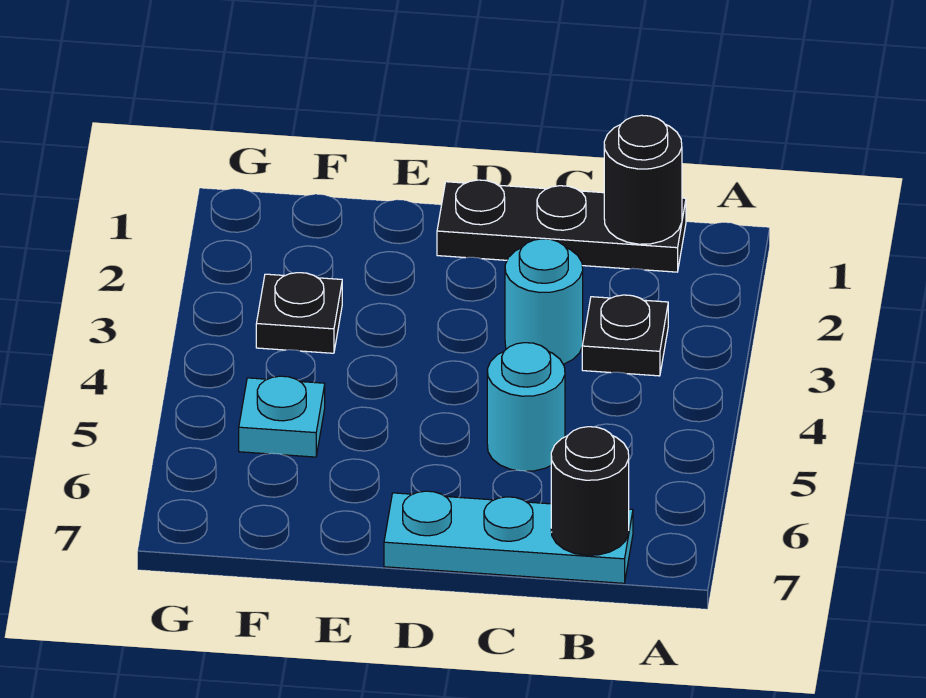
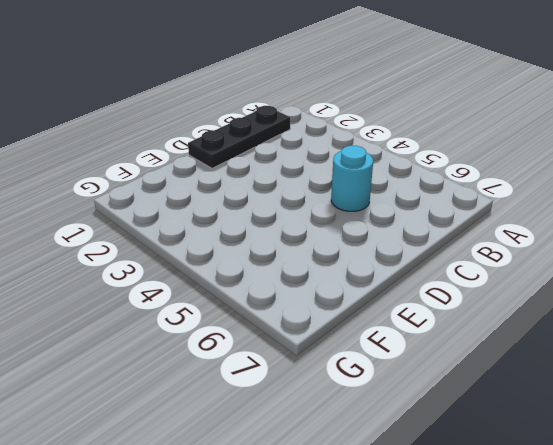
none -> black plate B3 level 1
none -> cyan plate B7:D7 level 1

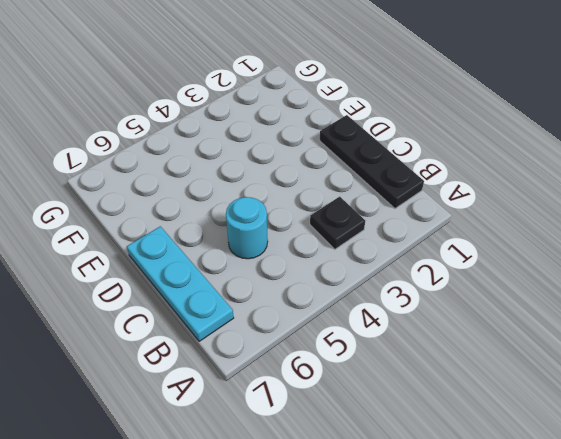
none -> cyan round brick C3 level 1
none -> black plate F3 level 1

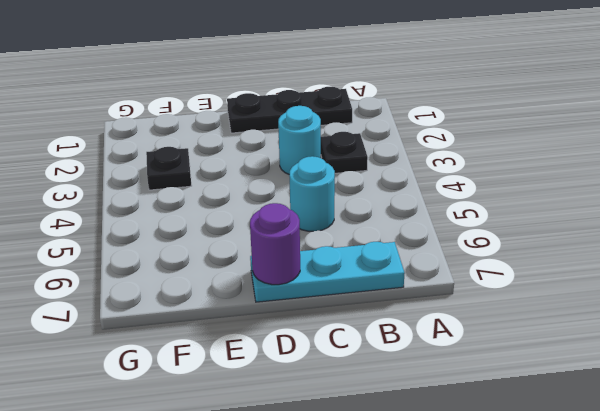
purple round brick D7 level 2 -> none
none -> cyan plate F5 level 1
none -> black round brick B1 level 2

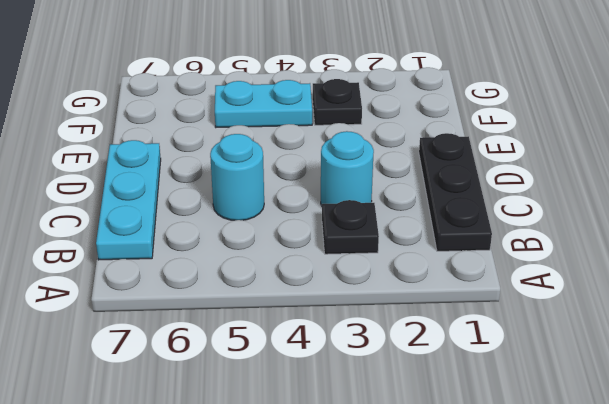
cyan plate F4:F5 level 1 -> cyan plate F5 level 1
none -> black round brick B1 level 2
none -> black round brick B7 level 2

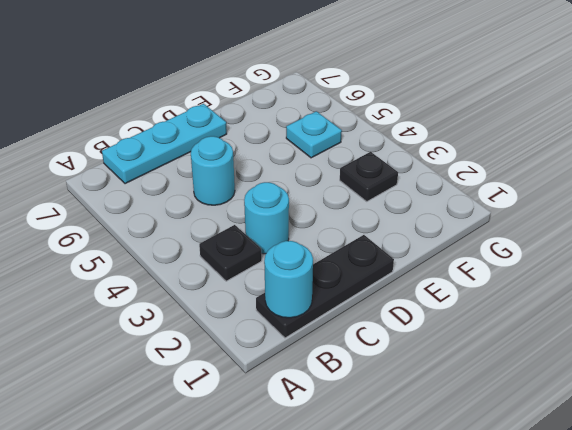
cyan round brick B1 level 2 -> black round brick B1 level 2
none -> black round brick B7 level 2

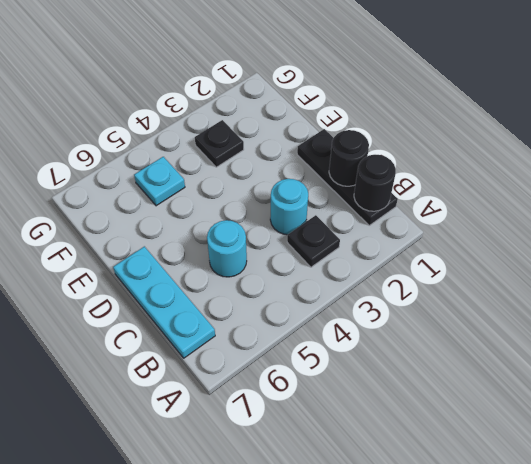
black round brick C1 level 2 -> black round brick B7 level 2

